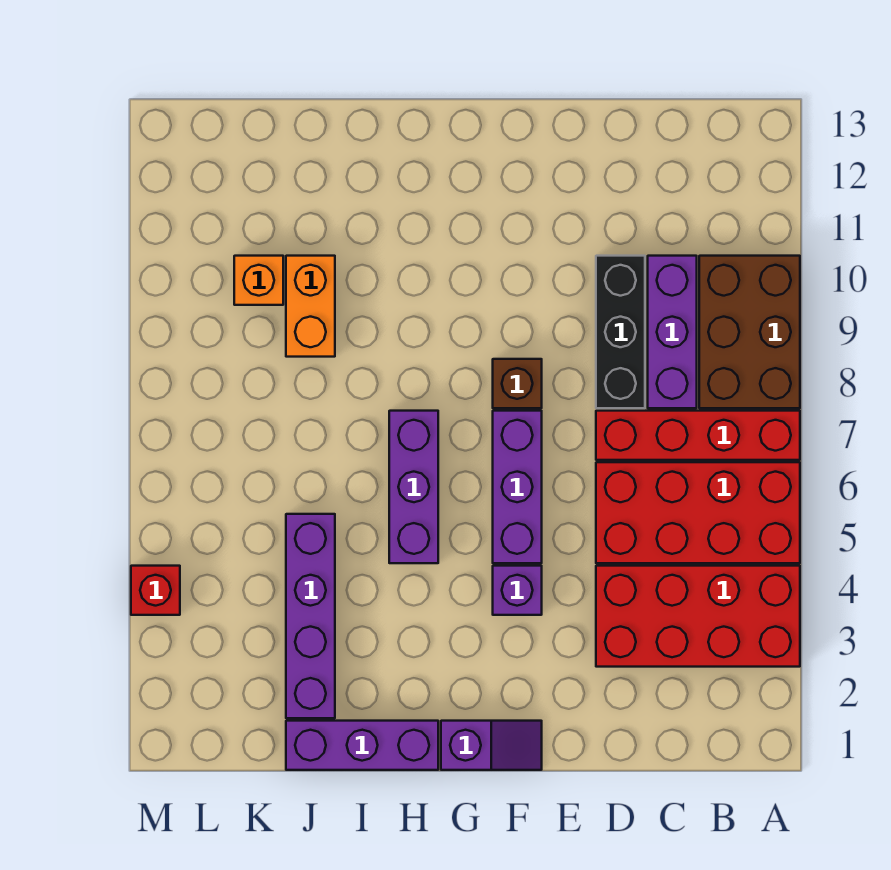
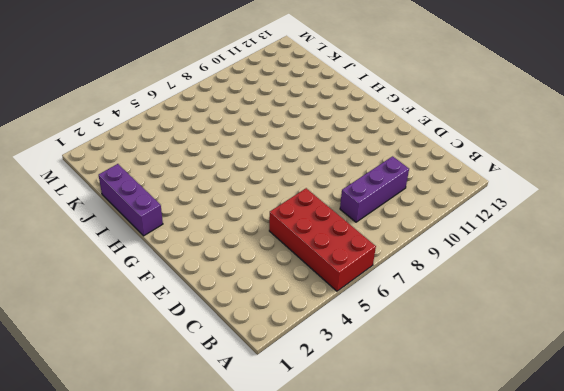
none -> red brick A3:D4 level 1
none -> red brick A7:D7 level 1
none -> brown brick A8:B10 level 1

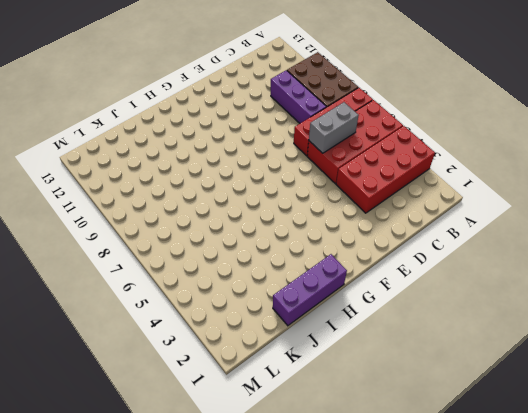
grey brick C6:D6 level 2 -> none
none -> black brick D8:D10 level 1
none -> purple slope F1:G1 level 1 top G
none -> purple brick F4 level 1

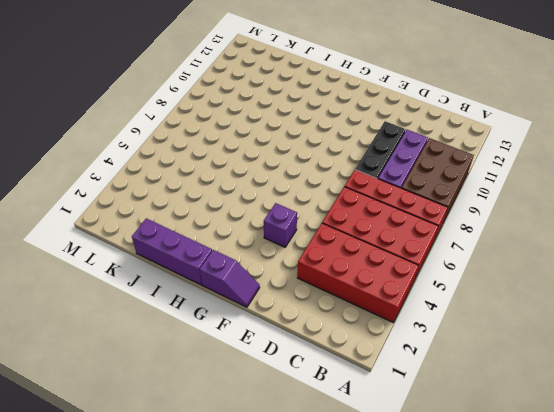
none -> purple brick F5:F7 level 1
none -> brown brick F8 level 1
none -> purple brick H5:H7 level 1

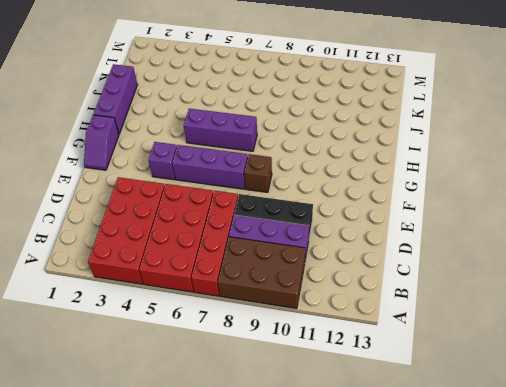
none -> purple brick J2:J5 level 1
none -> orange brick J9:J10 level 1
none -> orange brick K10 level 1

